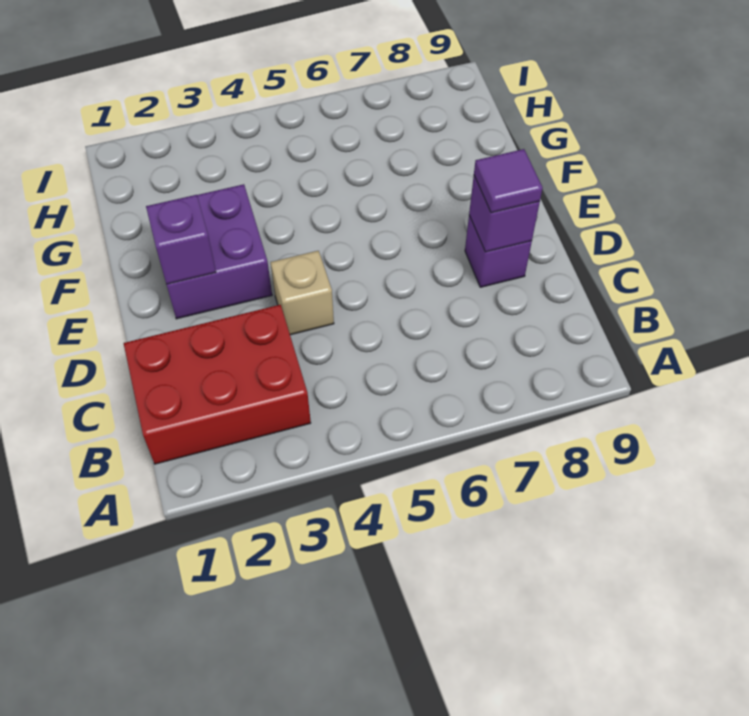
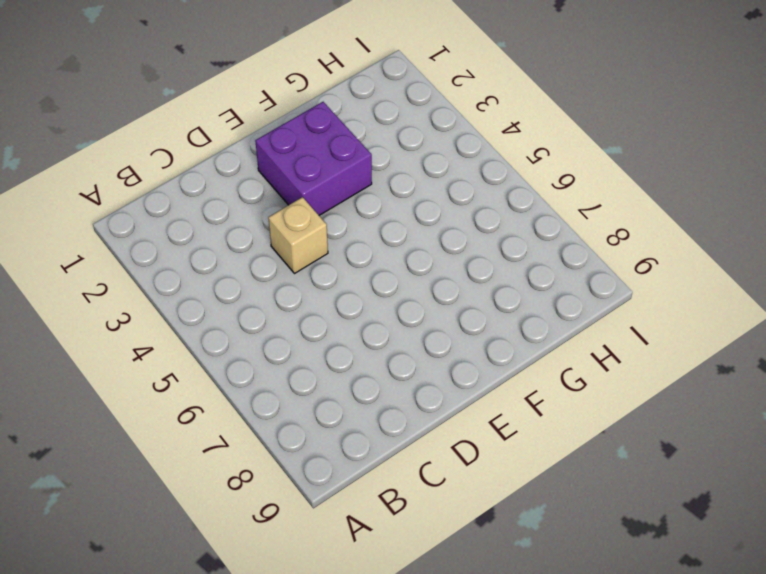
none -> red brick B1:C3 level 1
none -> purple brick D8 level 1

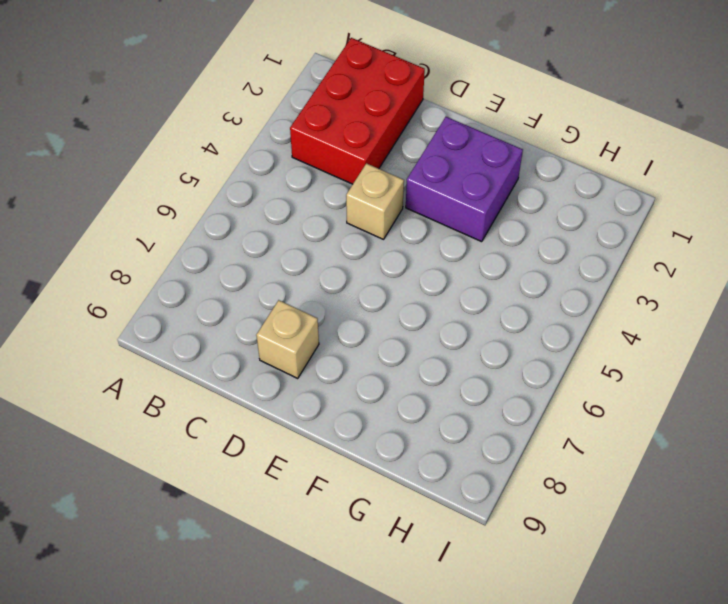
tan brick D8 level 1 -> purple brick D8 level 1
none -> purple brick D8 level 2
none -> purple brick E2 level 2

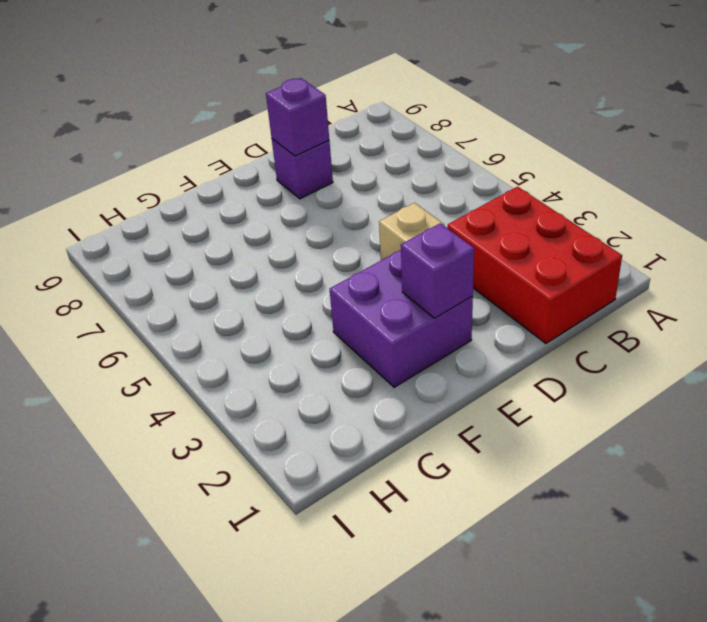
none -> purple tile D8 level 3

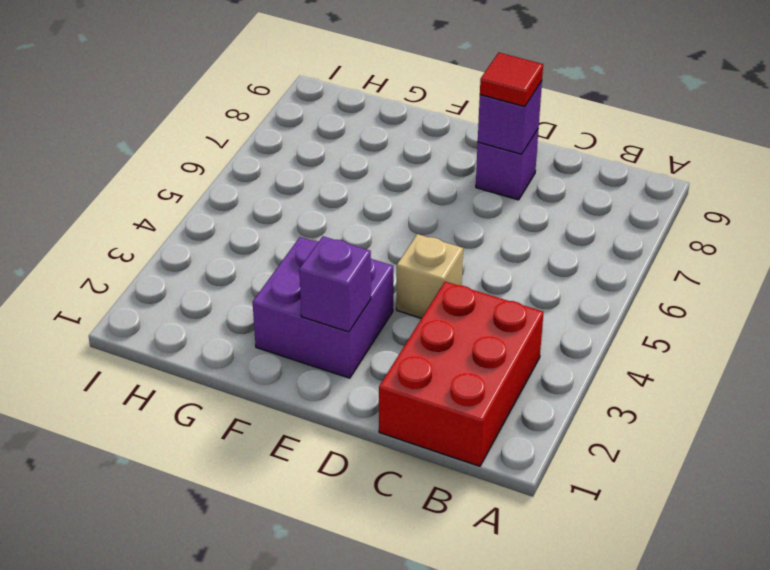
red tile D8 level 3 -> purple tile D8 level 3

